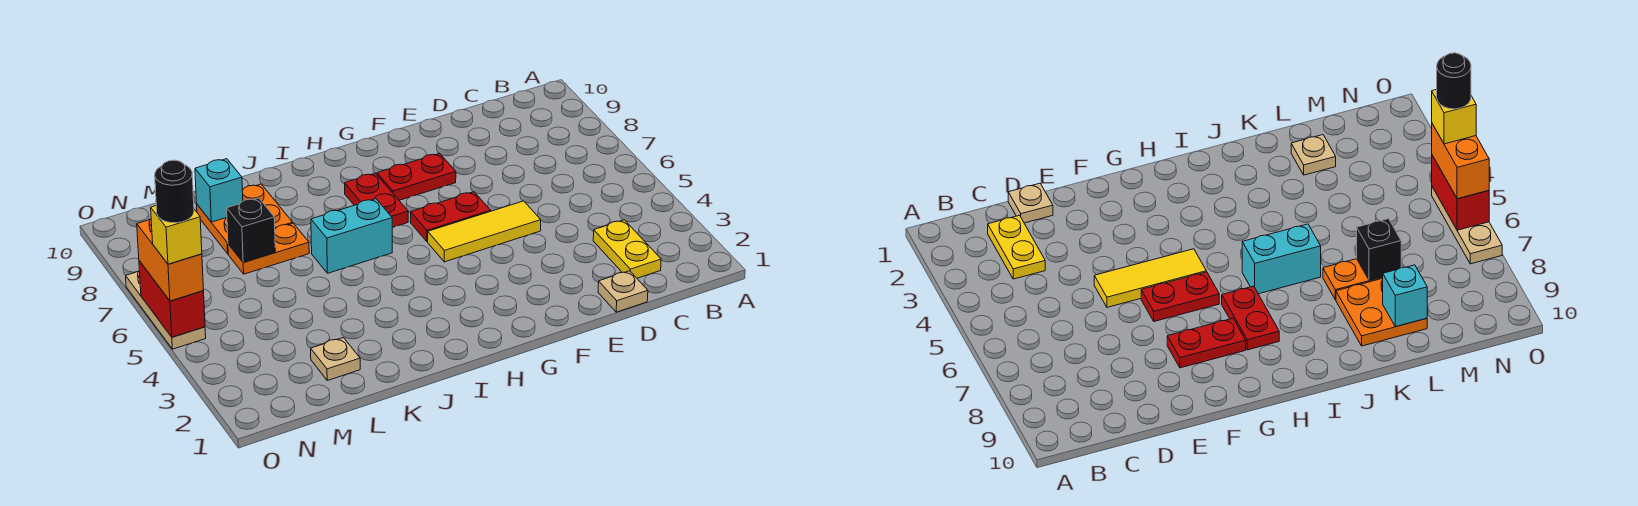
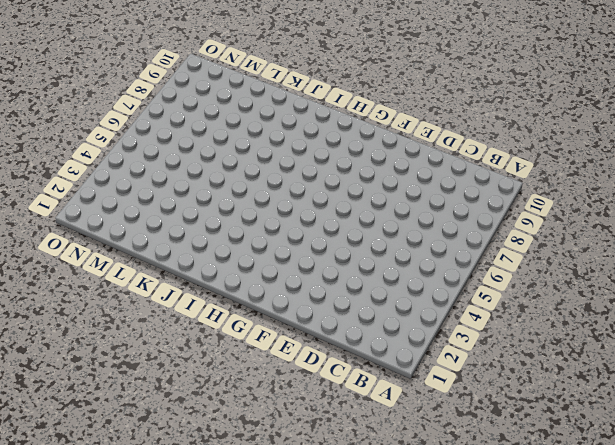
none -> yellow plate C2:C3 level 1
none -> tan plate D1 level 1
none -> yellow tile E5:G5 level 1

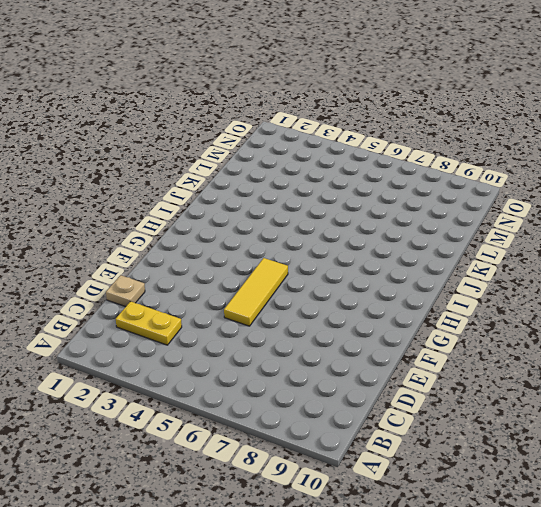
none -> red plate F6:G6 level 1
none -> red plate F8:G8 level 1
none -> red plate H7:H8 level 1

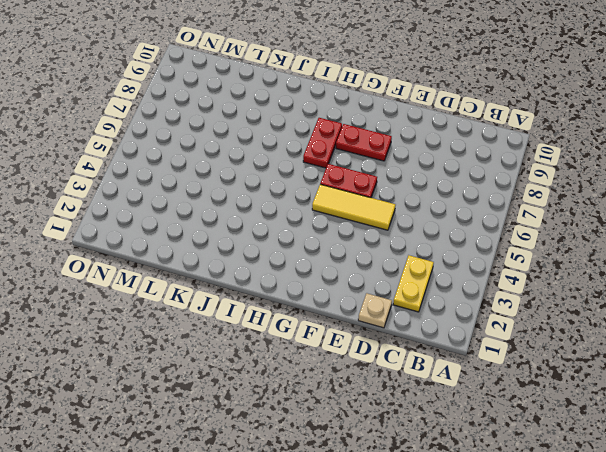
none -> cyan brick I6:J6 level 1
none -> orange plate K7:L7 level 1
none -> orange plate K8:L9 level 1

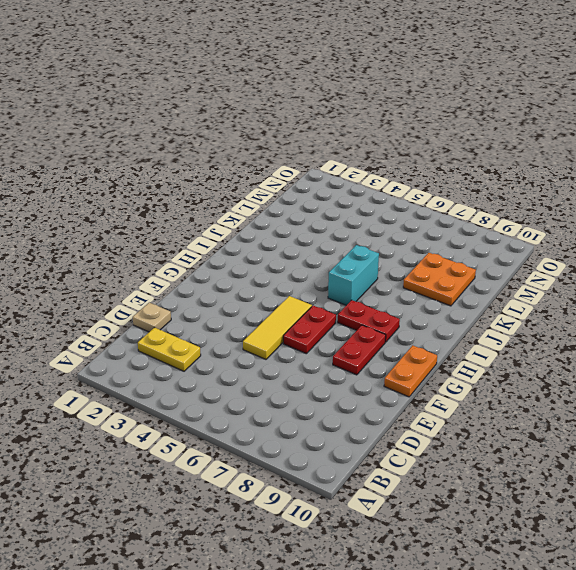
orange plate F10:G10 level 1 -> orange plate K7:L7 level 1
none -> tan plate L2 level 1
none -> tan plate O5:O7 level 1
none -> black brick L7 level 2

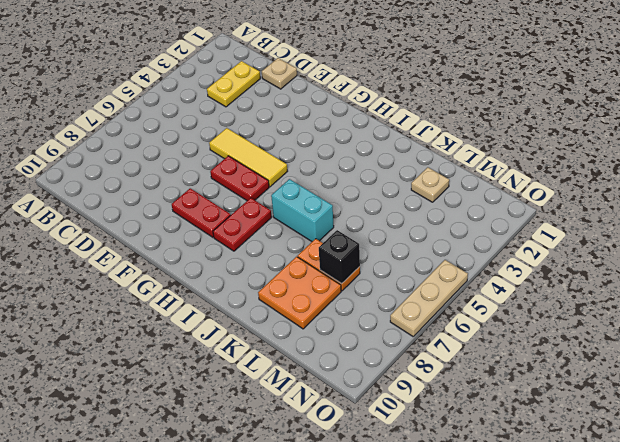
none -> cyan brick L9 level 2
none -> red brick O5:O6 level 2
none -> orange brick O5:O6 level 3

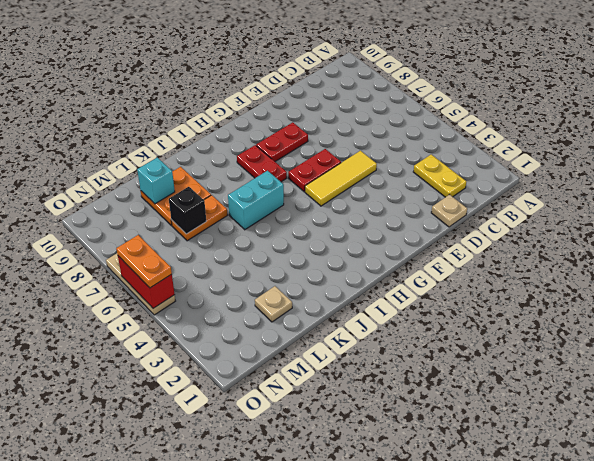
orange plate O5:O6 level 3 -> orange brick O5:O6 level 3
none -> yellow brick O5 level 4
none -> black round brick O5 level 5

